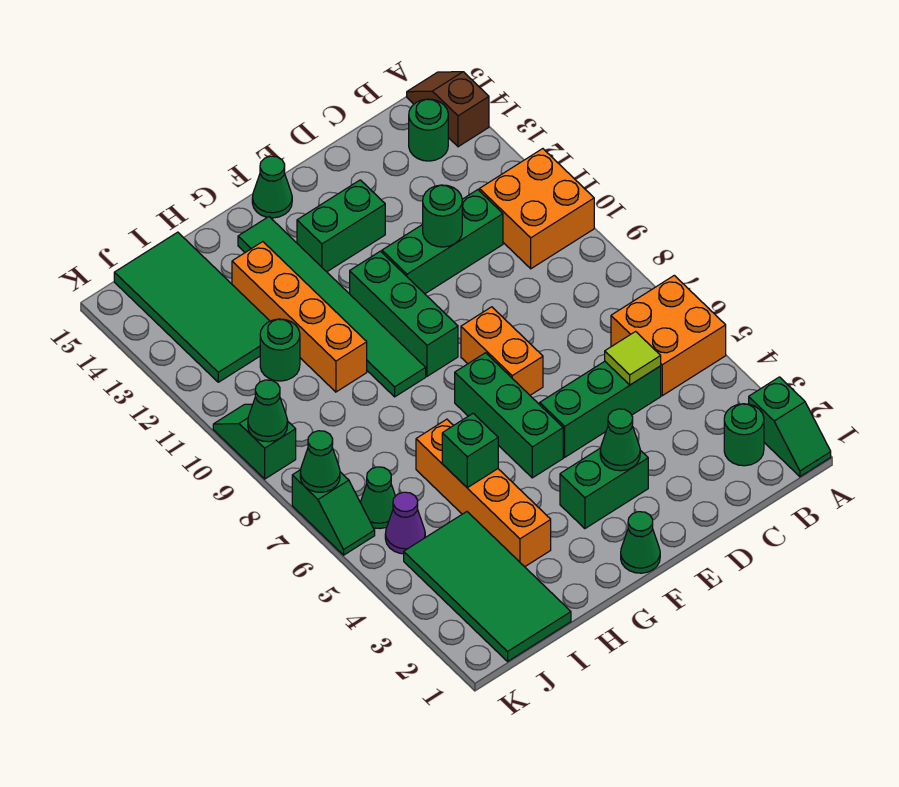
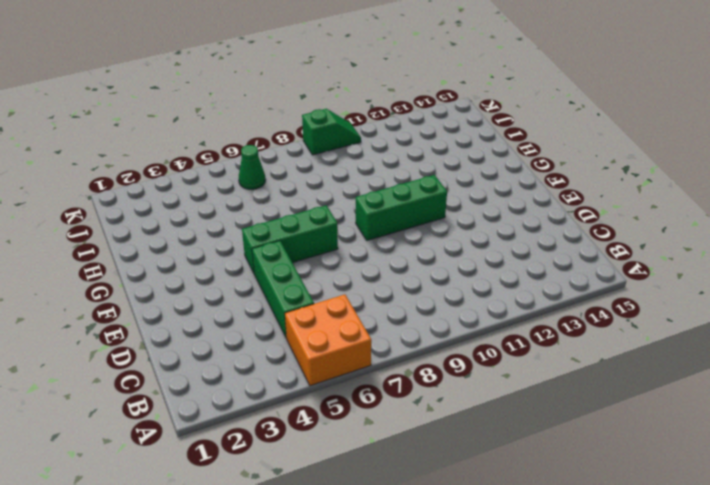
none -> green slope A1:A2 level 1 top 2
none -> orange brick A10:B11 level 1
none -> brown slope A14:A15 level 1 top 14
none -> green round brick B2 level 1

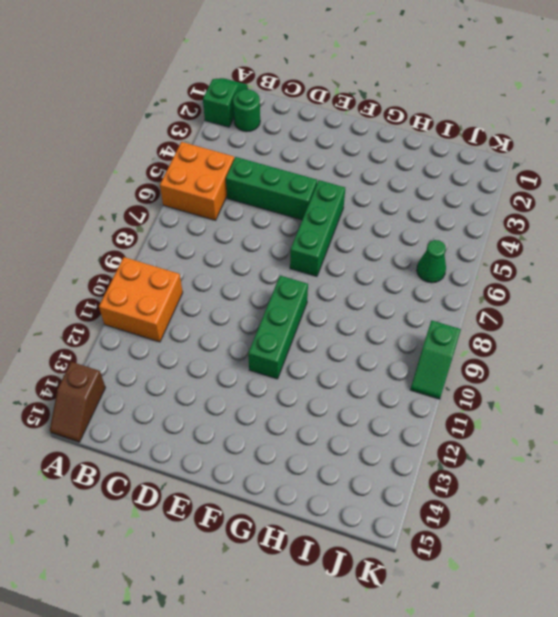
none -> green round brick B14 level 1
none -> green brick C11:E11 level 1
none -> green brick E3:F3 level 1
none -> orange brick E7:E8 level 1

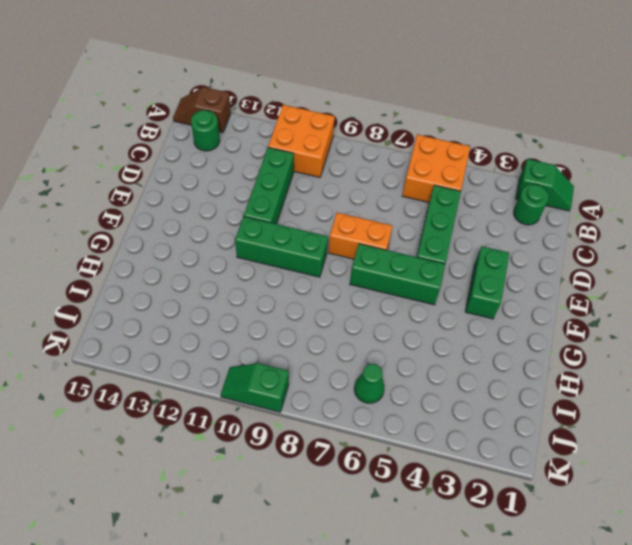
none -> green brick E13:F13 level 1
none -> green cone F1 level 1
none -> green cone F15 level 1
none -> green tile G9:G14 level 1

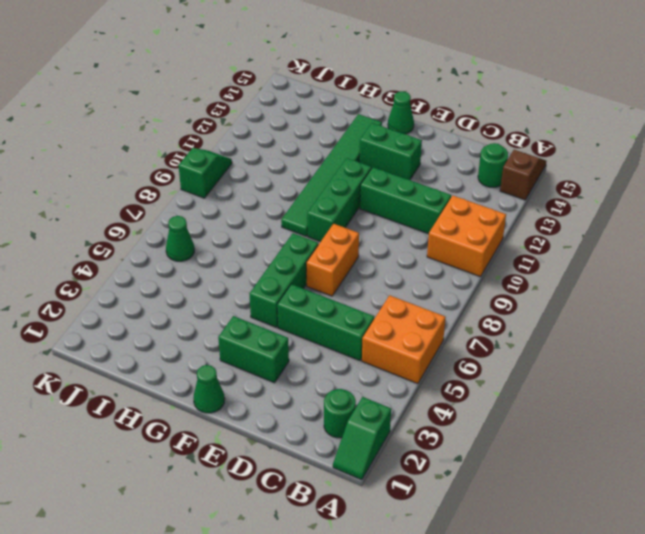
none -> orange brick H3:H6 level 1
none -> orange brick H10:H13 level 1
none -> green tile I1:J4 level 1
none -> green round brick I11 level 1

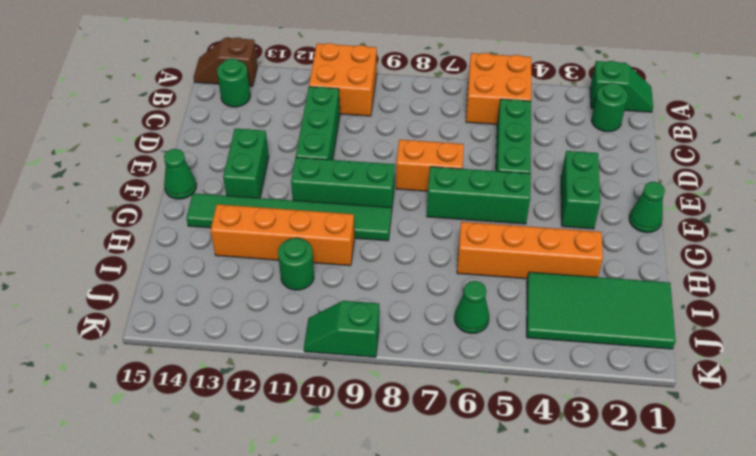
none -> green tile I12:J15 level 1
none -> purple cone J5 level 1
none -> green slope K6:K7 level 1 top 7
none -> lime tile C5 level 2

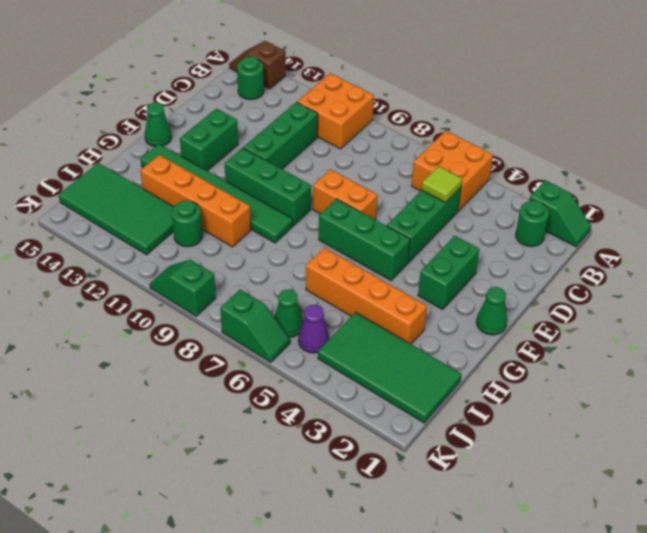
none -> green round brick D11 level 2
none -> green cone E3 level 2
none -> green brick H5 level 2
none -> green cone K7 level 2

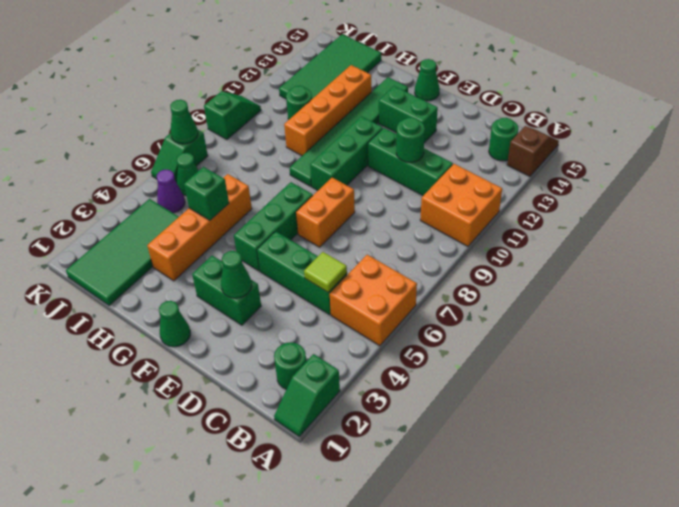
none -> green cone K9 level 2

